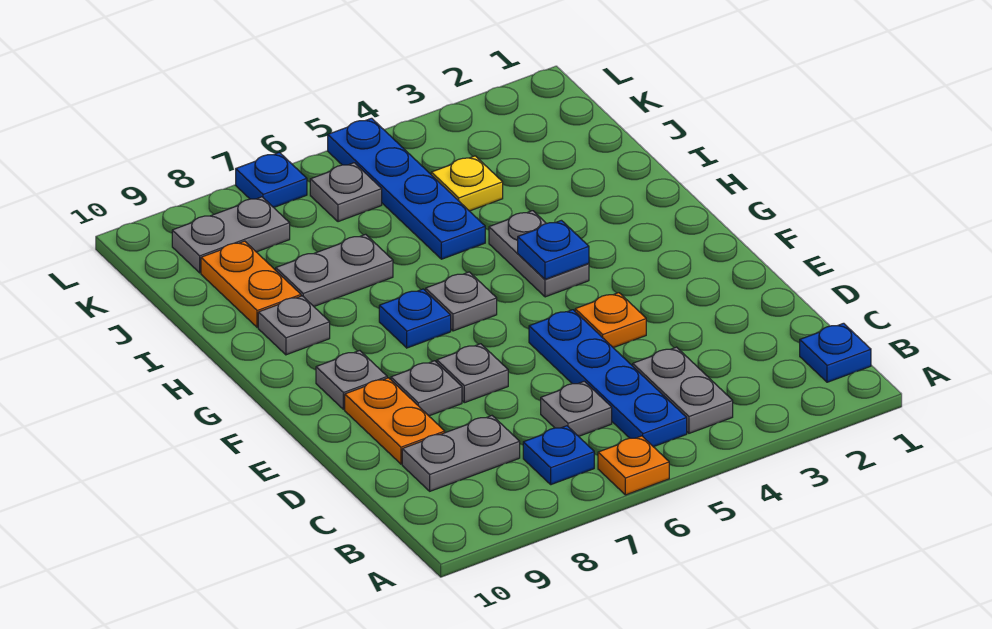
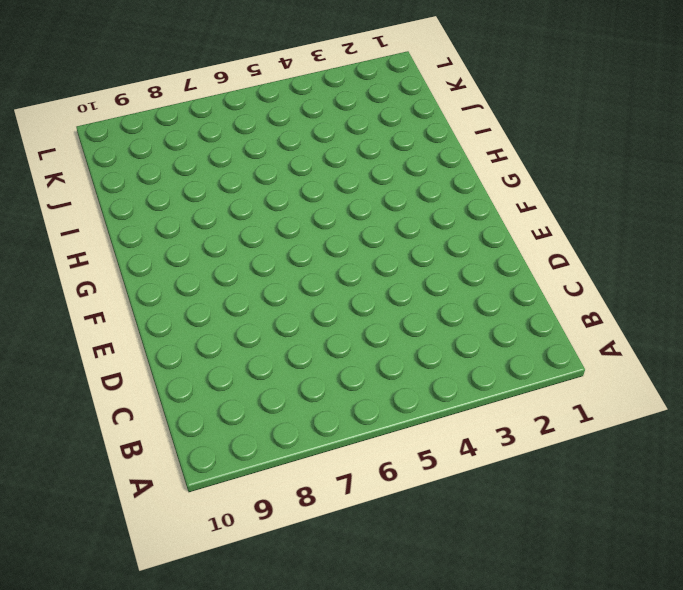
none -> orange plate A6 level 1
none -> blue plate B1 level 1
none -> grey plate B4:C4 level 1

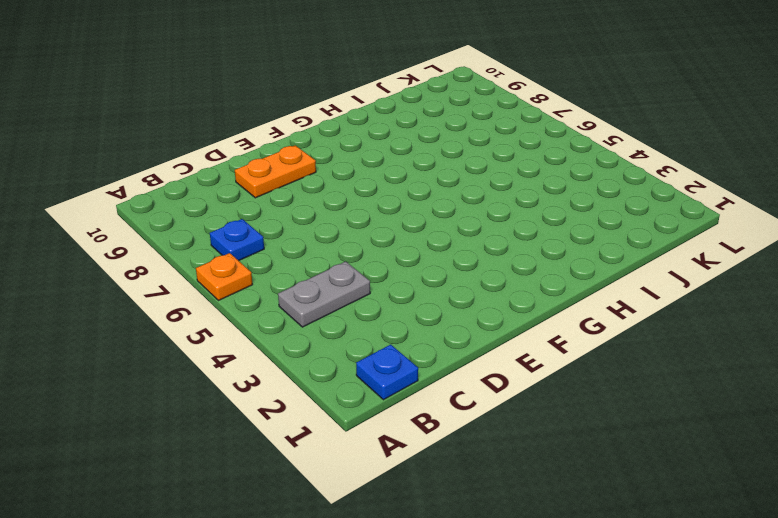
none -> blue plate B5:E5 level 1
none -> grey plate C6 level 1
none -> grey plate C8:C9 level 1

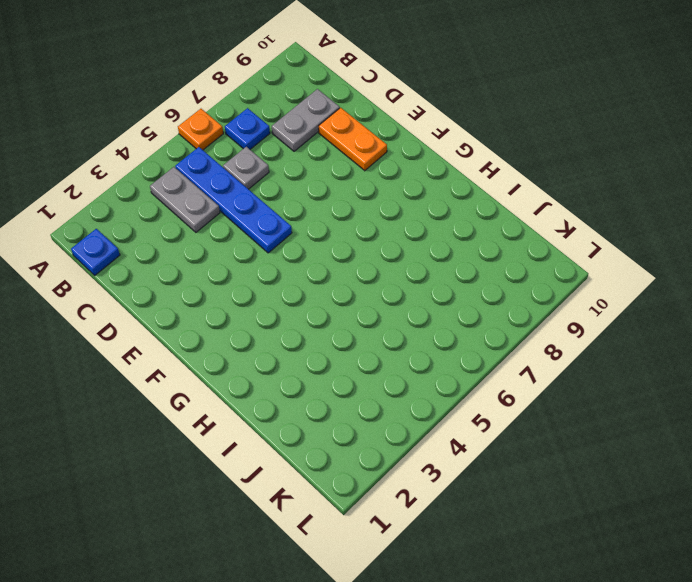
none -> orange plate E4 level 1
none -> grey plate E7 level 1
none -> grey plate E8 level 1

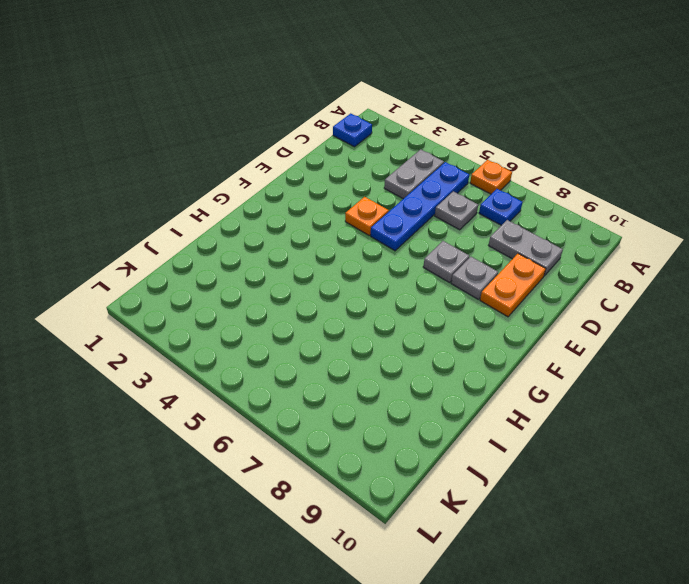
none -> grey plate F9 level 1
none -> grey plate G4:H4 level 1
none -> grey plate G6 level 1

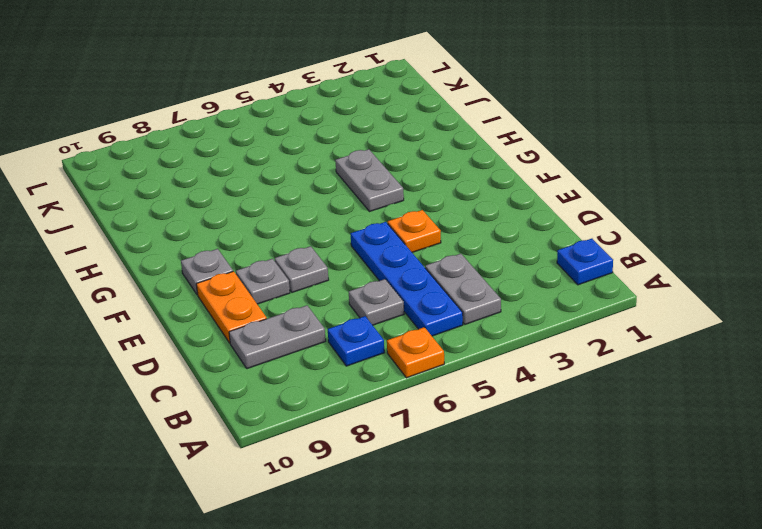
none -> grey plate G6 level 1
none -> blue plate G7 level 1
none -> grey plate H9 level 1

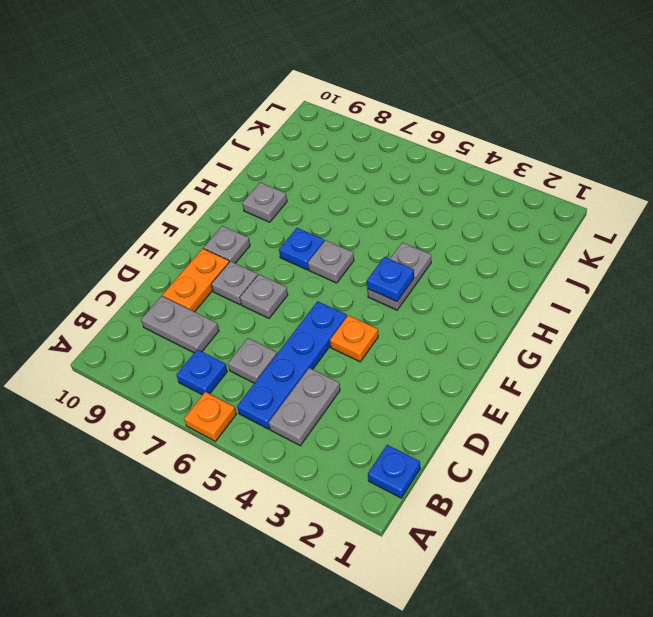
none -> blue plate I5:L5 level 1
none -> grey plate I7:I8 level 1
none -> orange plate I9:J9 level 1

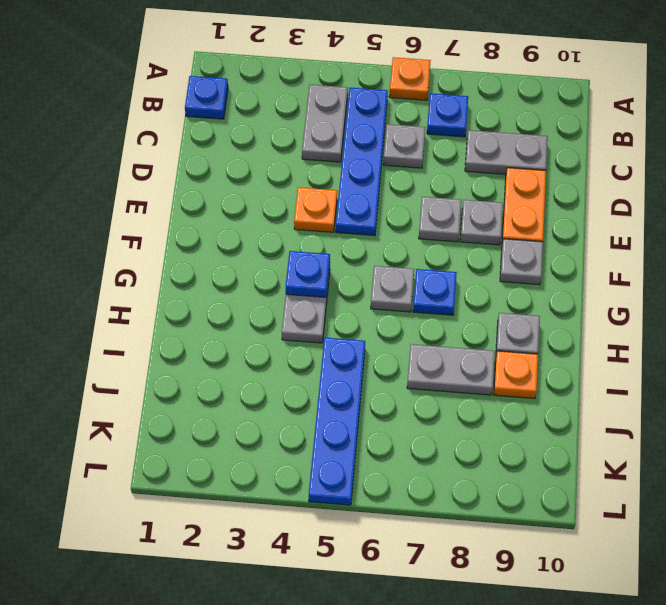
orange plate I9 level 1 -> orange plate I9:J9 level 1
none -> yellow plate J4 level 1
none -> grey plate K6 level 1
none -> grey plate K8:K9 level 1

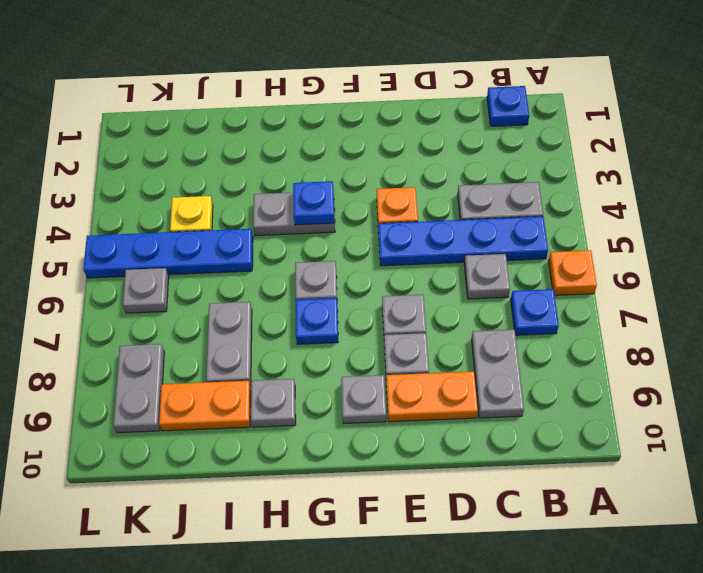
none -> blue plate L7 level 1

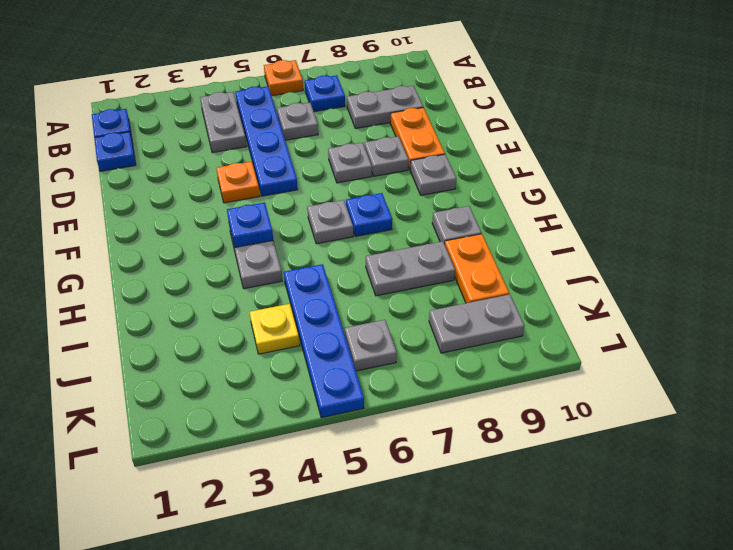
blue plate C1 level 1 -> blue plate L7 level 1

